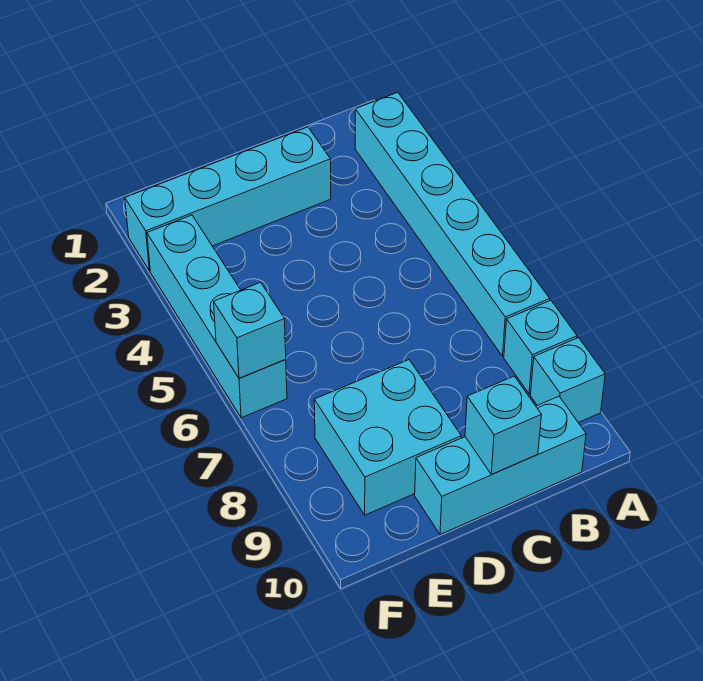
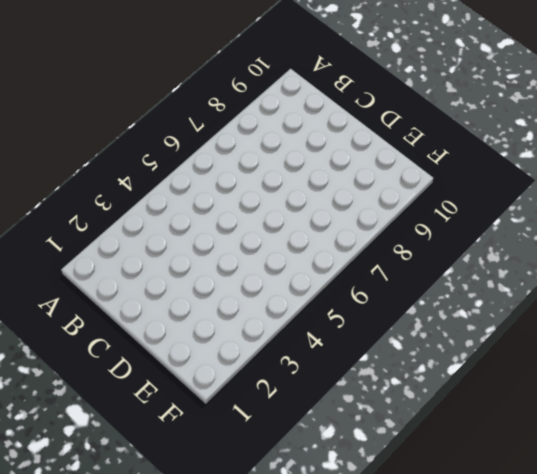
none -> cyan brick A2:A7 level 1
none -> cyan brick A8 level 1

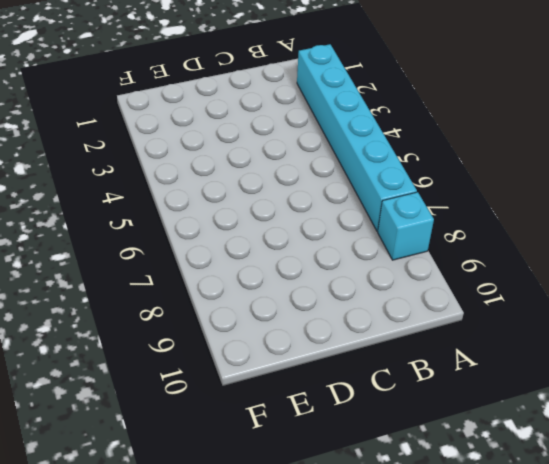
none -> cyan brick A9 level 1
none -> cyan brick B10:D10 level 1

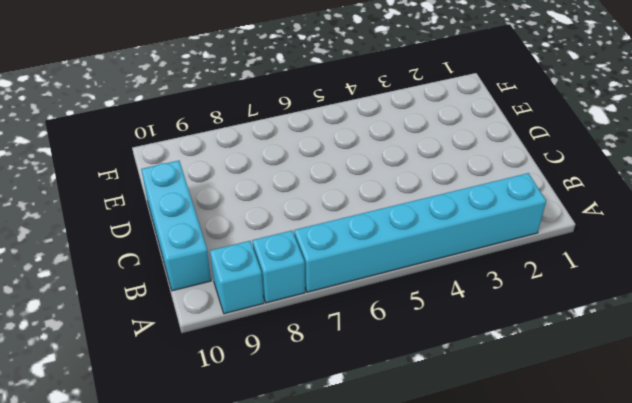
none -> cyan brick C2:F2 level 1
none -> cyan brick D8:E9 level 1

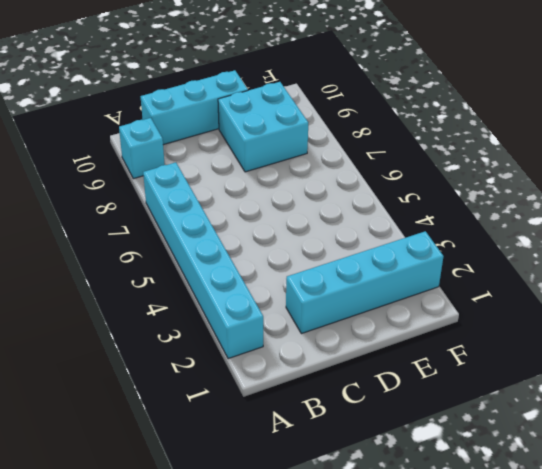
none -> cyan brick A8 level 1
none -> cyan brick F3:F6 level 1

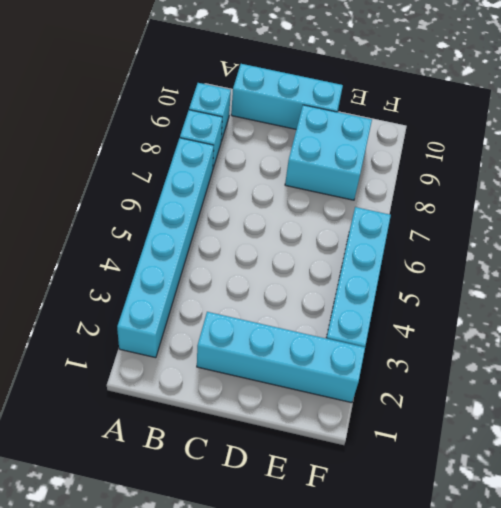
none -> cyan brick C10 level 2
none -> cyan brick F6 level 2

